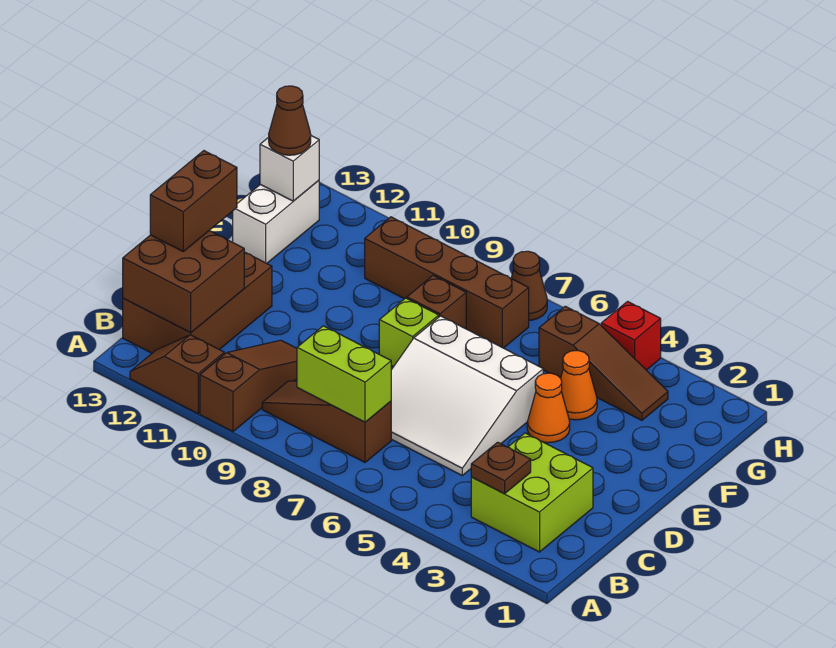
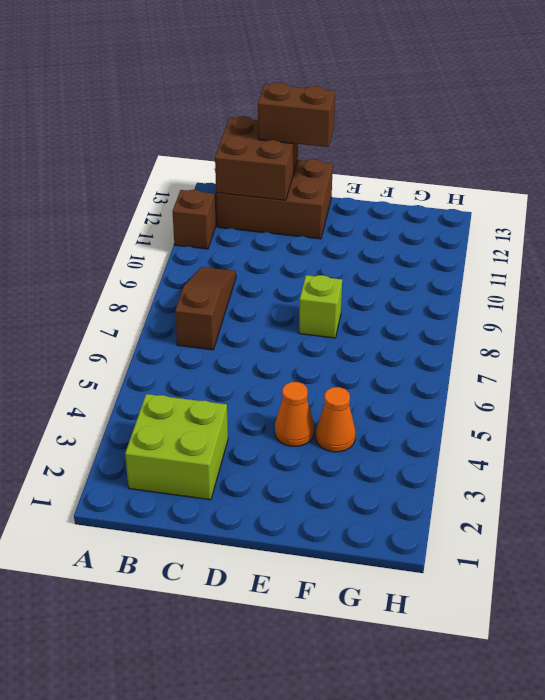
none -> brown slope A10:C10 level 1 top A
none -> white slope C5:E7 level 1 top E
none -> brown brick F8 level 1

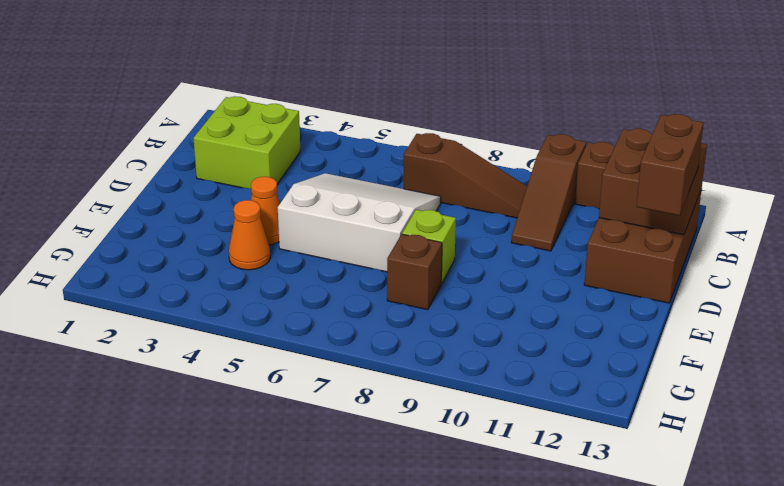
none -> white brick F13:G13 level 1
none -> brown slope G3:G5 level 1 top 5
none -> brown brick G7:G10 level 1

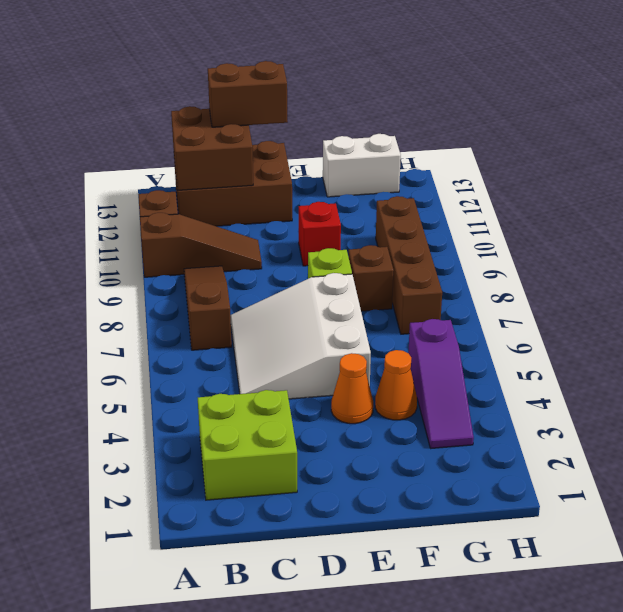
red brick E10 level 1 -> red brick H4 level 1
purple slope G3:G5 level 1 top 5 -> brown slope G3:G5 level 1 top 5
none -> brown cone H7 level 1
none -> brown plate B3 level 2
none -> lime brick B7:B8 level 2

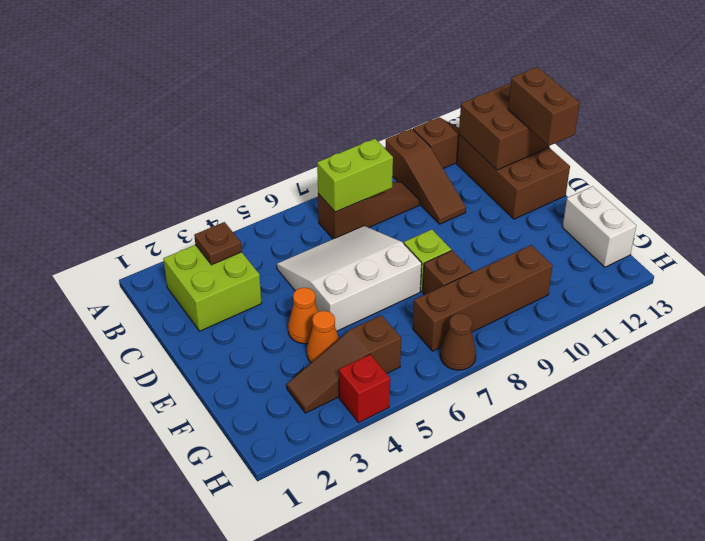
none -> white brick G13 level 2
none -> brown cone G13 level 3

